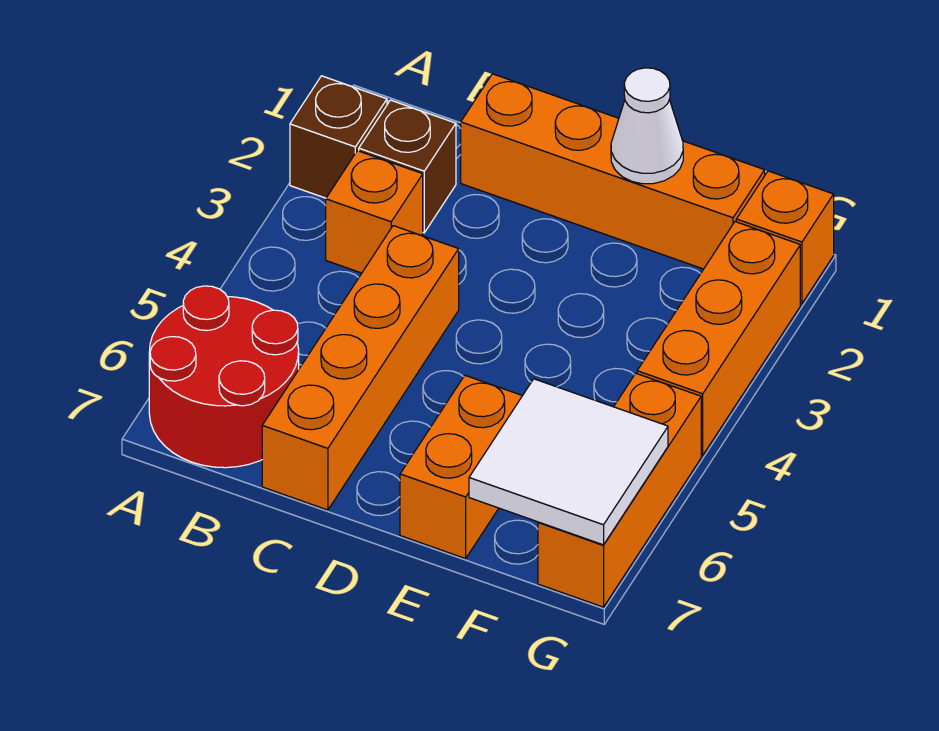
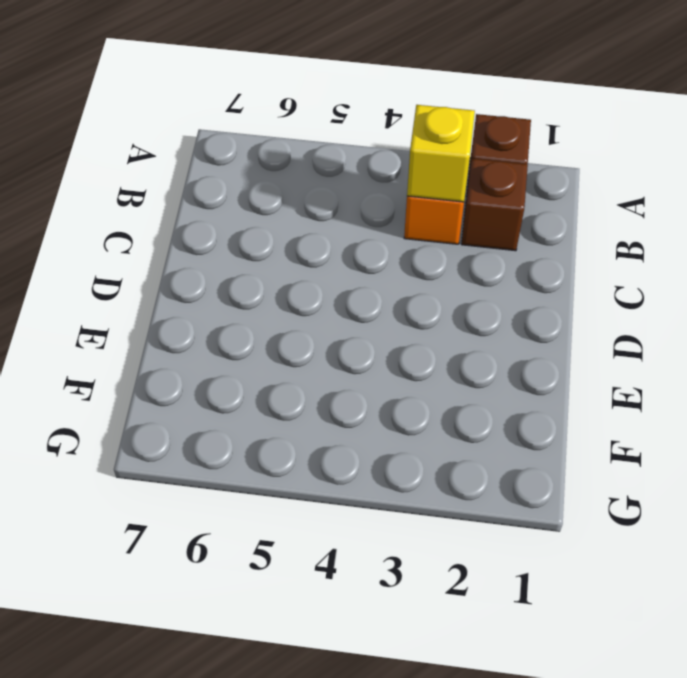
yellow brick B3 level 2 -> none
none -> red round brick A6:B7 level 1
none -> orange brick C1:F1 level 1
none -> orange brick C4:C7 level 1

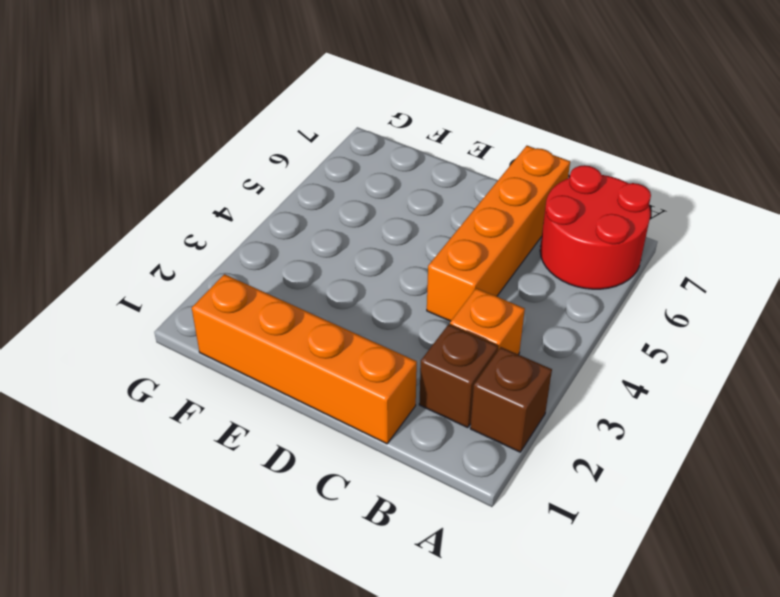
none -> orange brick E6:E7 level 1
none -> orange brick G1 level 1
none -> orange brick G2:G4 level 1

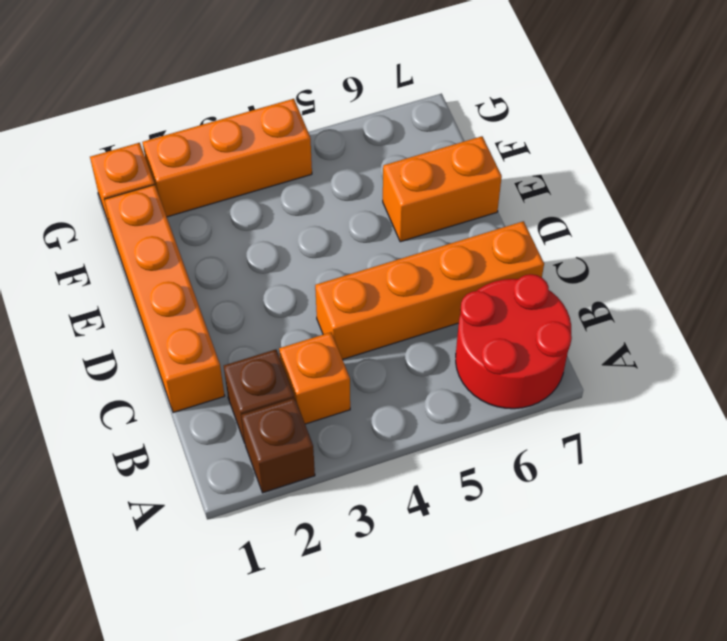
none -> orange brick G5:G7 level 1
none -> white cone E1 level 2
none -> white tile F6:G7 level 2

